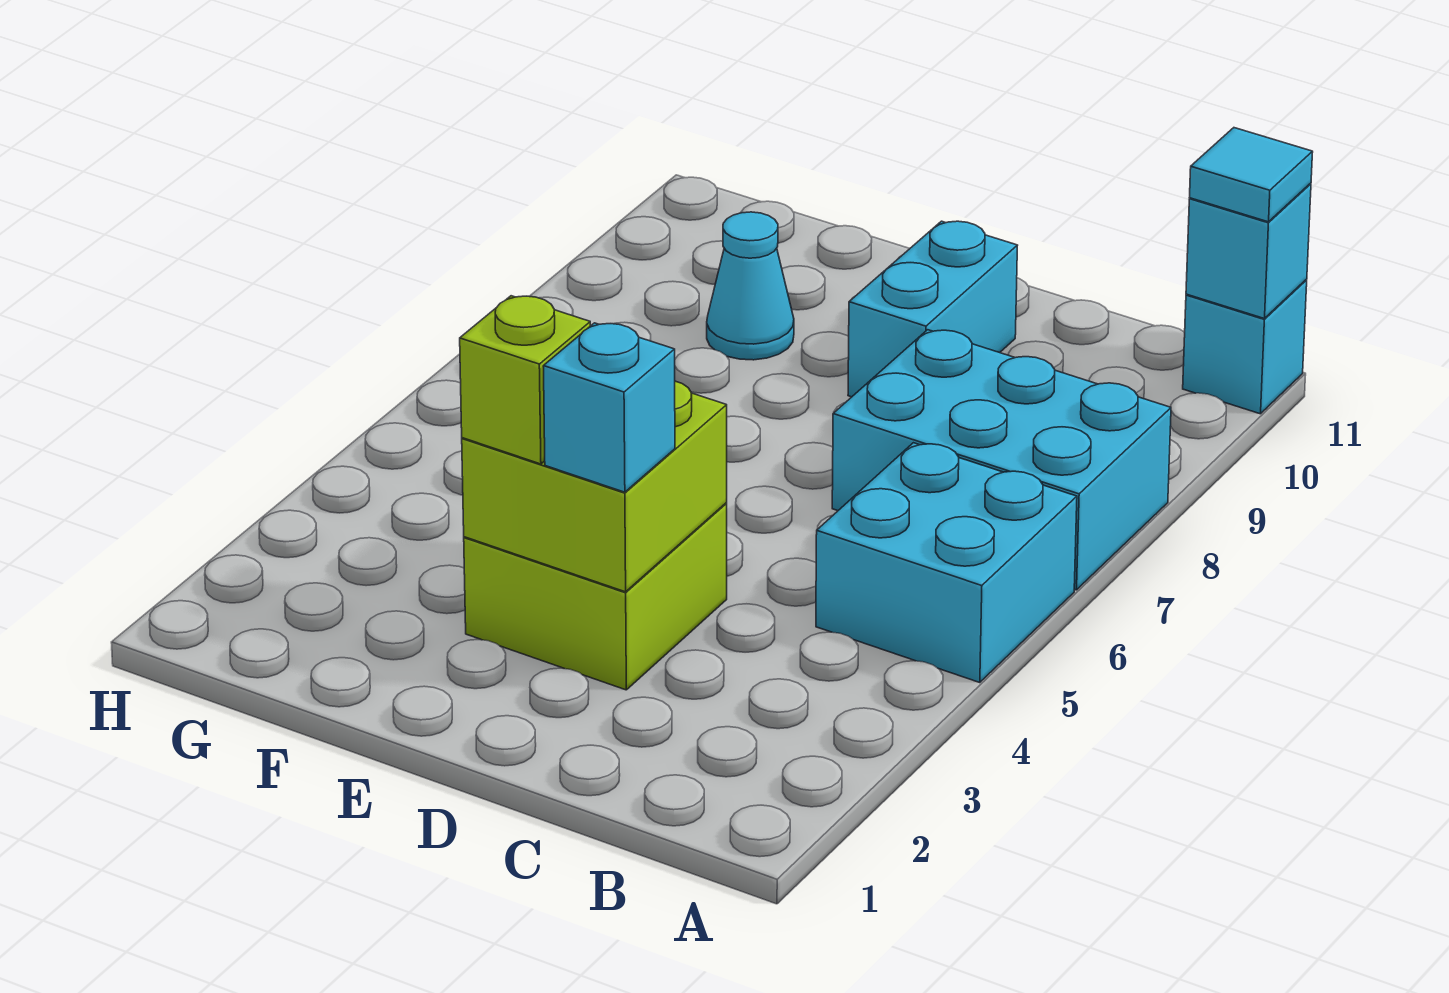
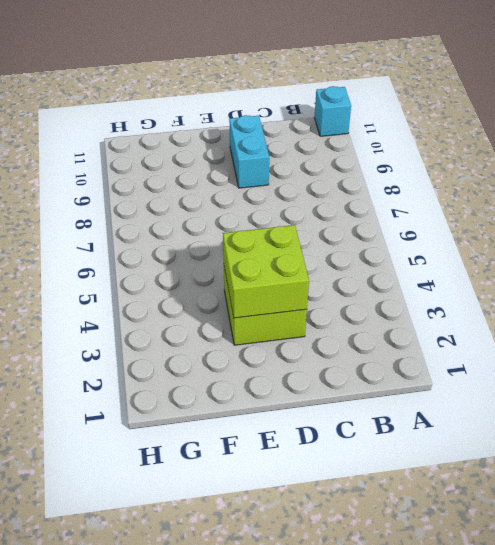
none -> cyan brick A5:B6 level 1
none -> cyan brick A7:C8 level 1

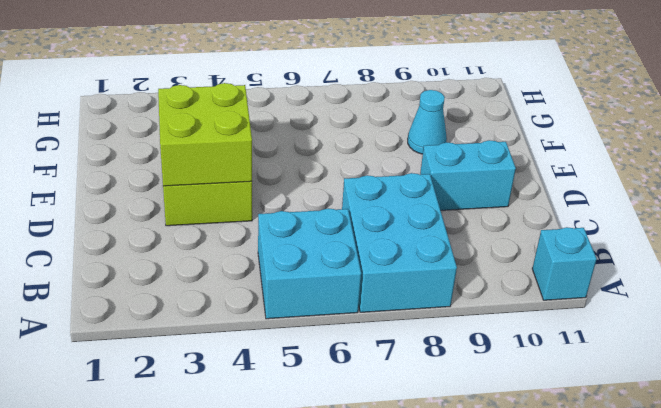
none -> cyan brick A11 level 2
none -> cyan tile A11 level 3

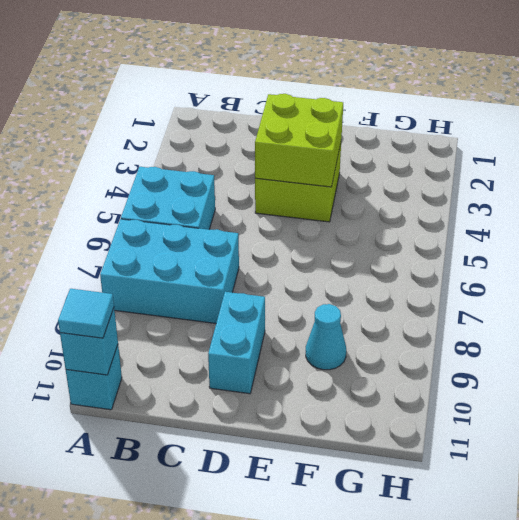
none -> cyan brick D3 level 3
none -> lime brick E3 level 3

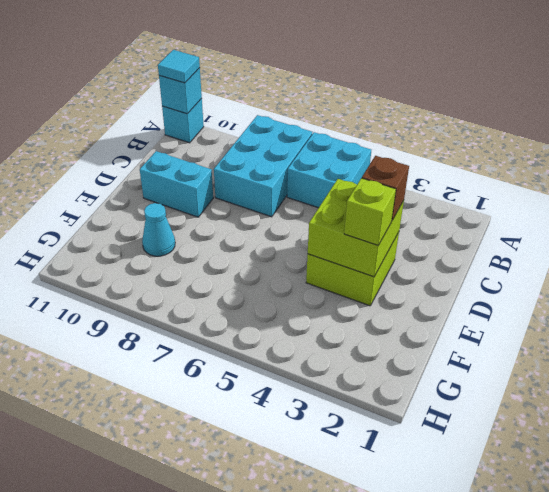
brown brick D3 level 3 -> cyan brick D3 level 3

